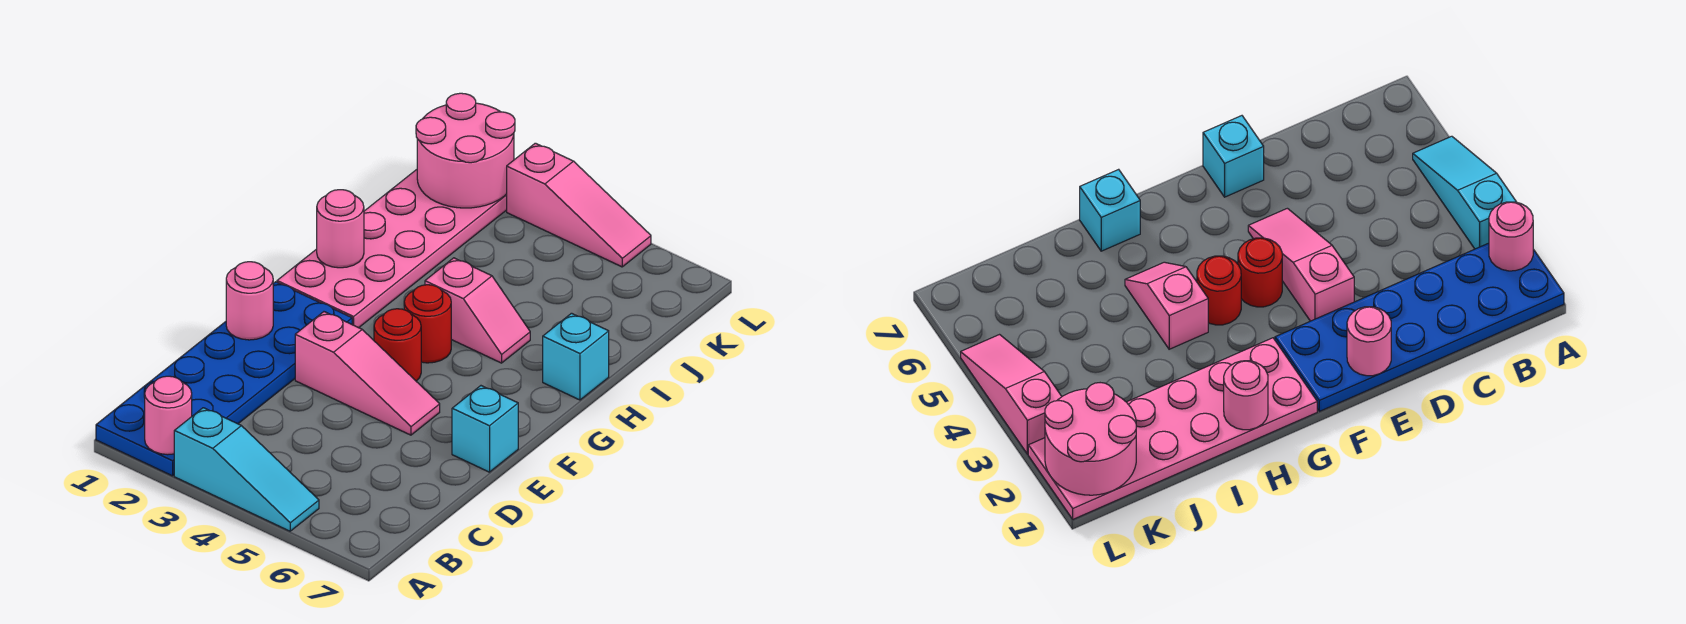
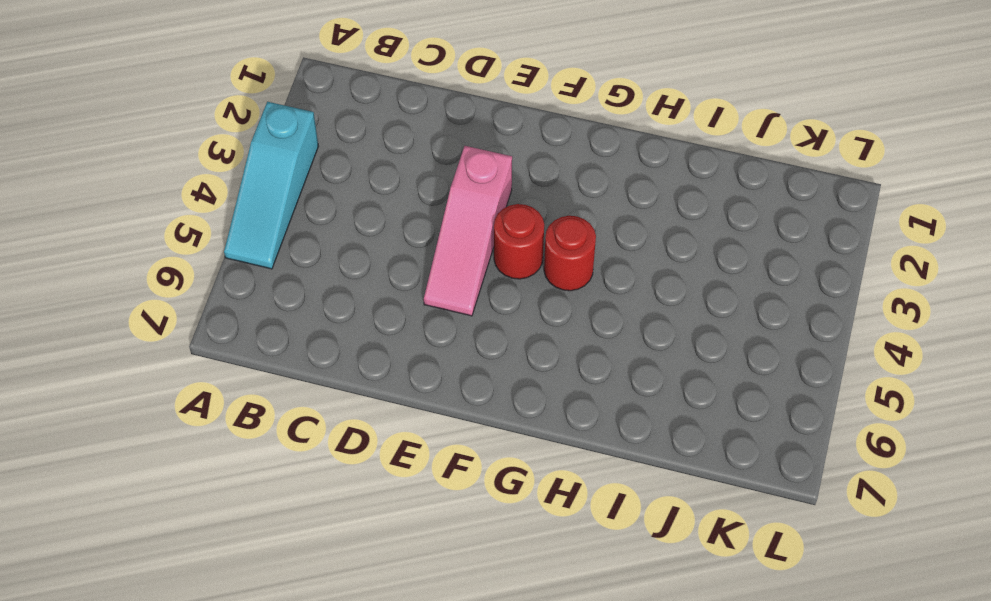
none -> blue plate A1:F2 level 1
none -> cyan brick E7 level 1
none -> pink plate G1:L2 level 1

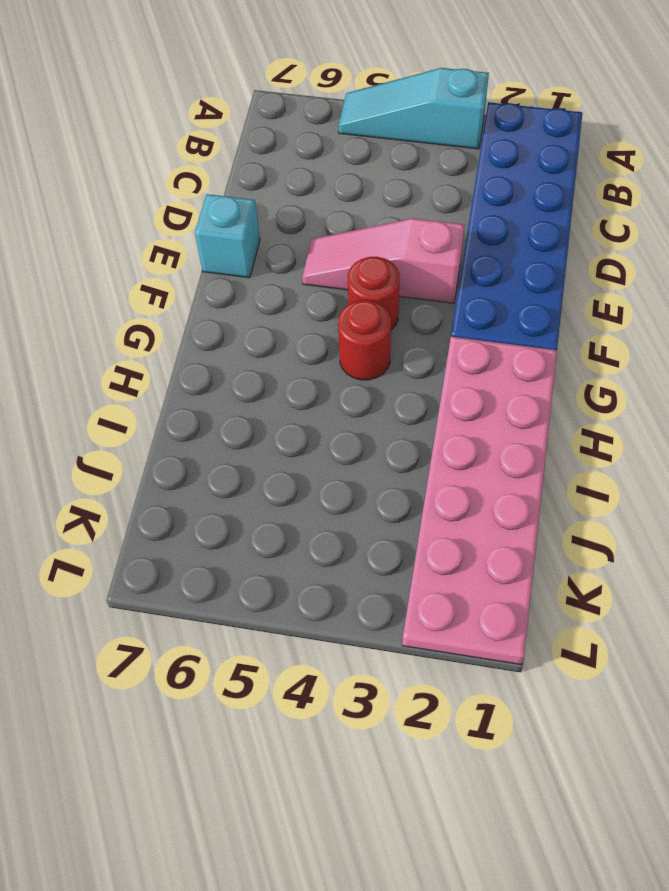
none -> pink slope H4:H5 level 1 top 4
none -> cyan brick H7 level 1
none -> pink slope L3:L5 level 1 top 3

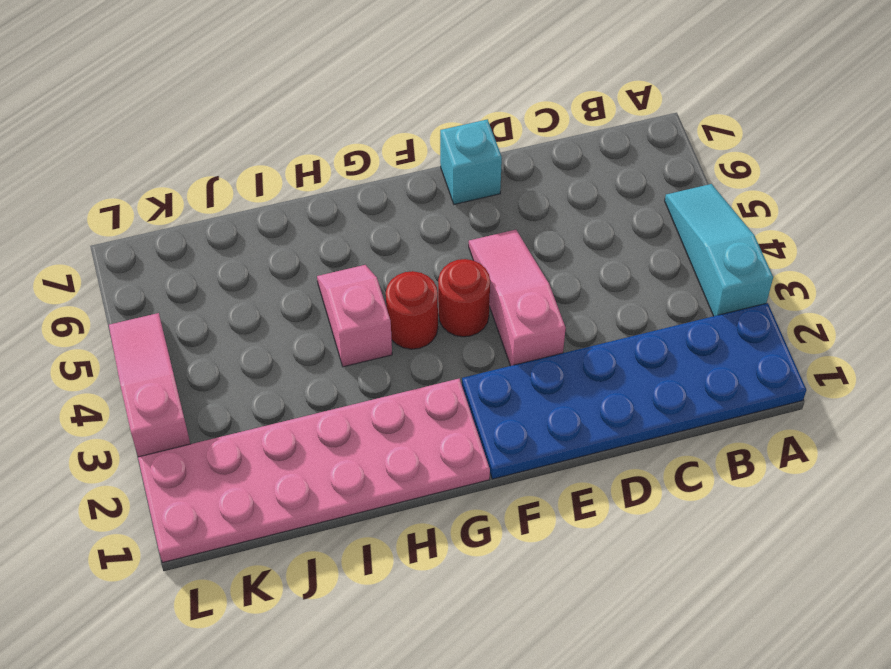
none -> cyan brick H7 level 1
none -> pink round brick A2 level 2
none -> pink round brick E1 level 2

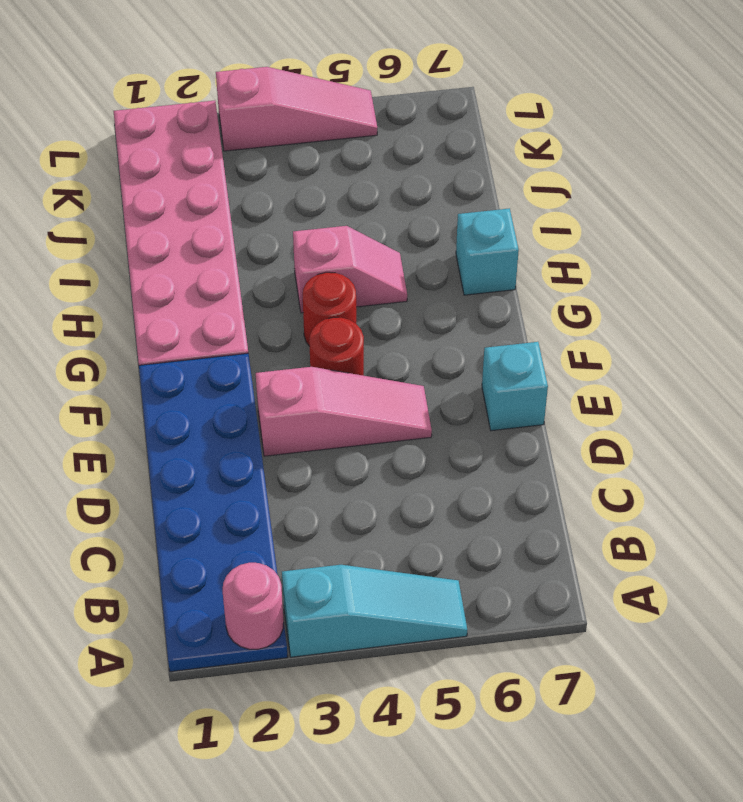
none -> pink round brick E1 level 2
none -> pink round brick H1 level 2
none -> pink round brick K1:L2 level 2

